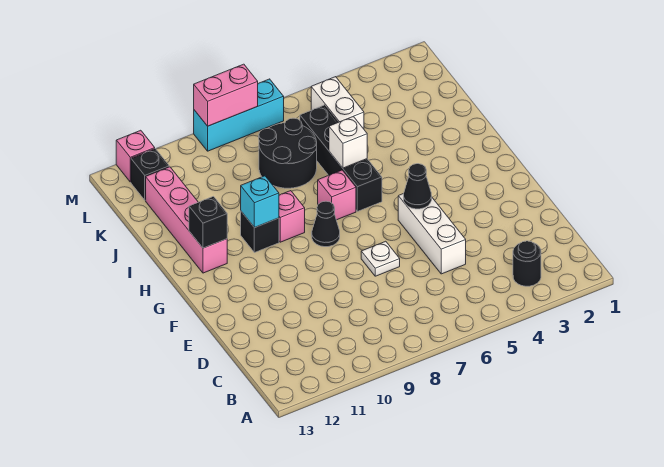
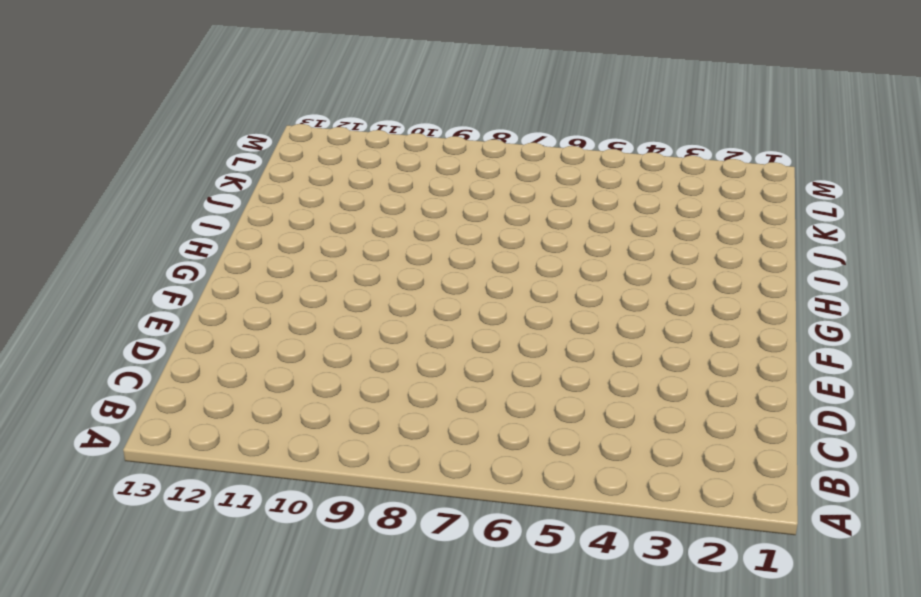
none -> black round brick B3 level 1
none -> white brick D5:F5 level 1
none -> white plate E7 level 1

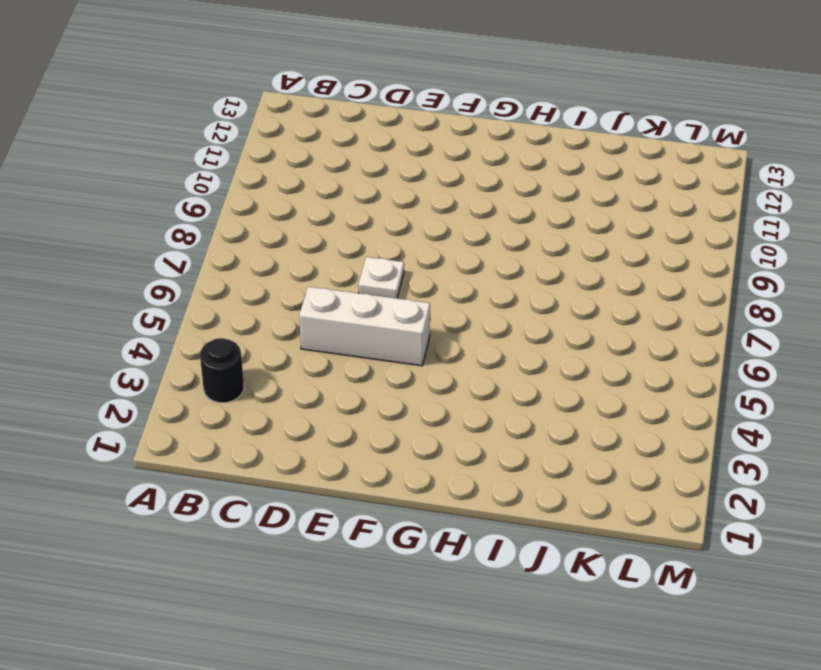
none -> black cone G8 level 1
none -> black brick H6:K6 level 1
none -> pink brick H7 level 1

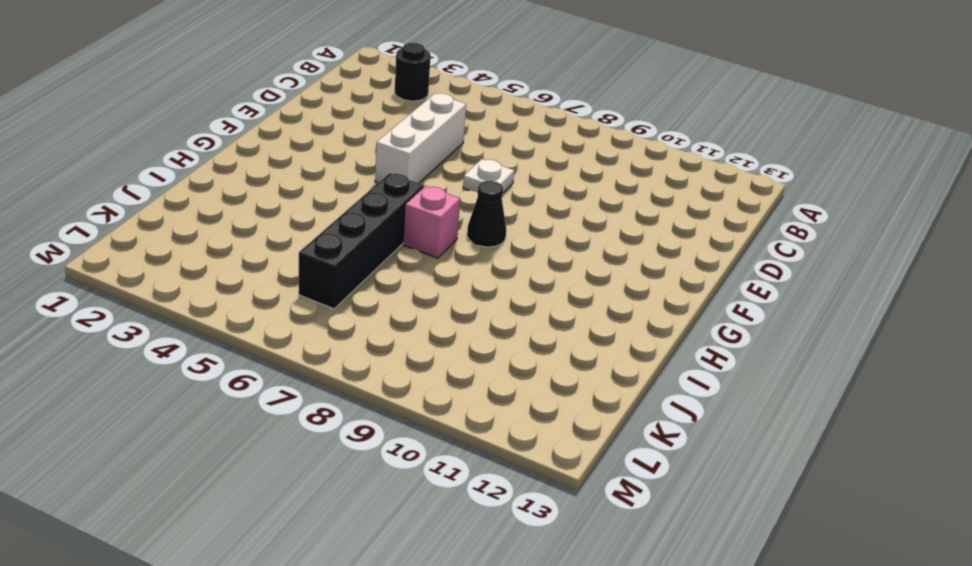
none -> pink brick H9 level 1
none -> black brick H10 level 1
none -> pink brick H12:K12 level 1

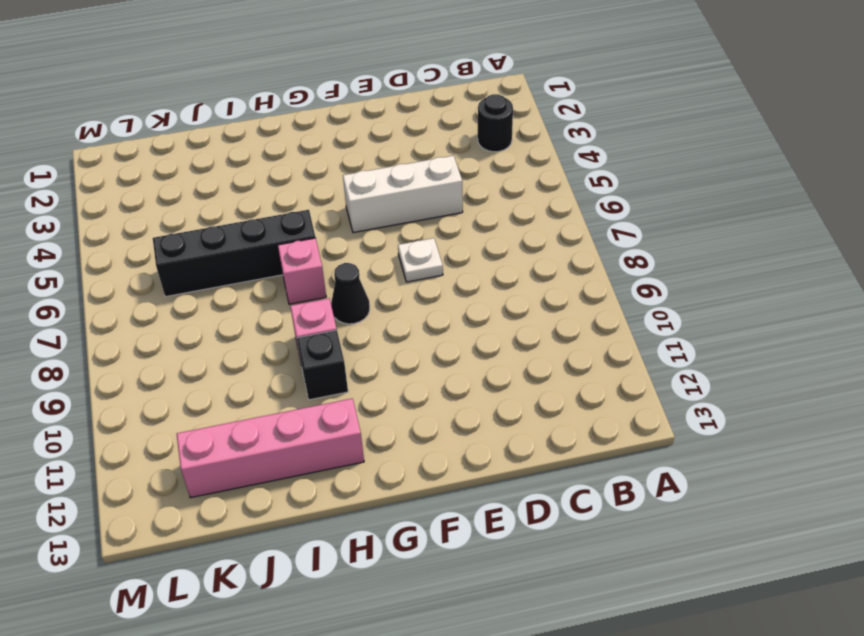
none -> black round brick J7:K8 level 1
none -> white brick K5:L5 level 1
none -> black brick L12 level 1

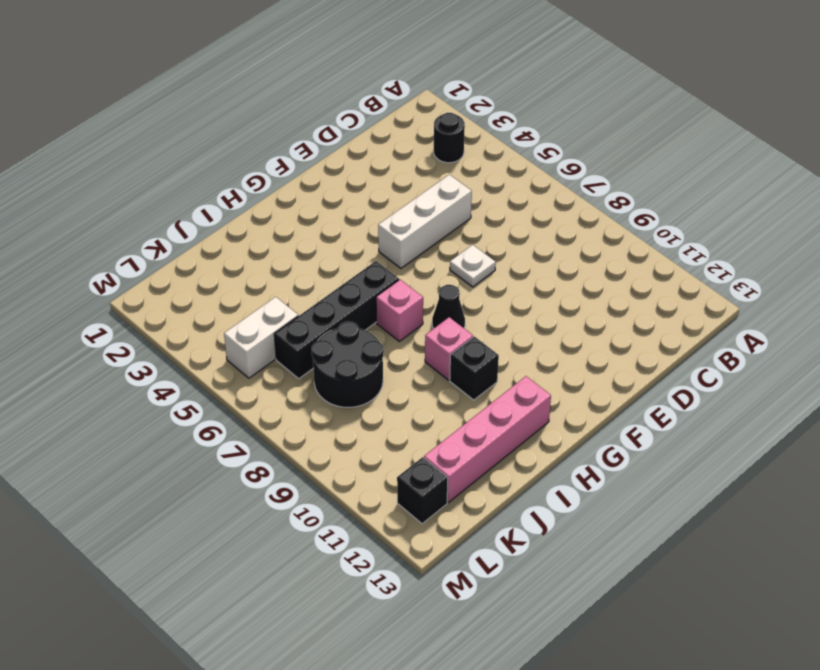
none -> cyan brick M7:M9 level 1
none -> pink brick M12 level 1
none -> black cone F5 level 2

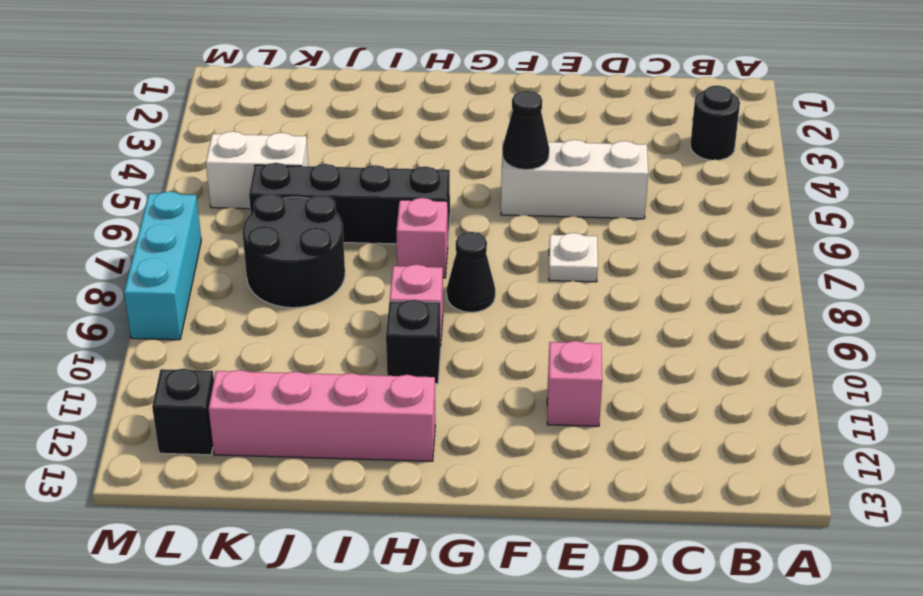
pink brick E11 level 1 -> pink brick M12 level 1
none -> cyan brick H10 level 2
none -> black brick H12 level 2
none -> white brick I6 level 2

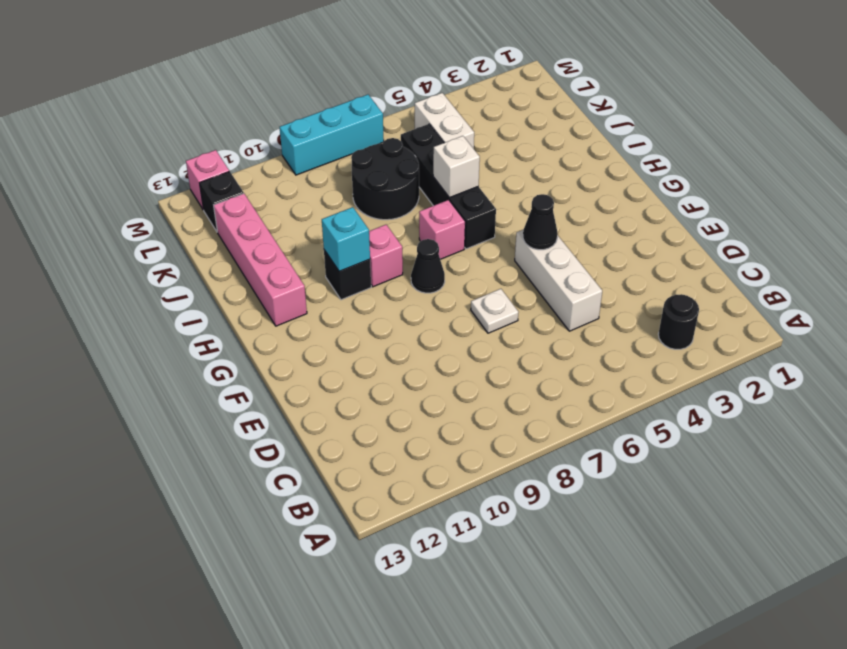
none -> black brick H12 level 2
none -> pink brick M8:M9 level 2

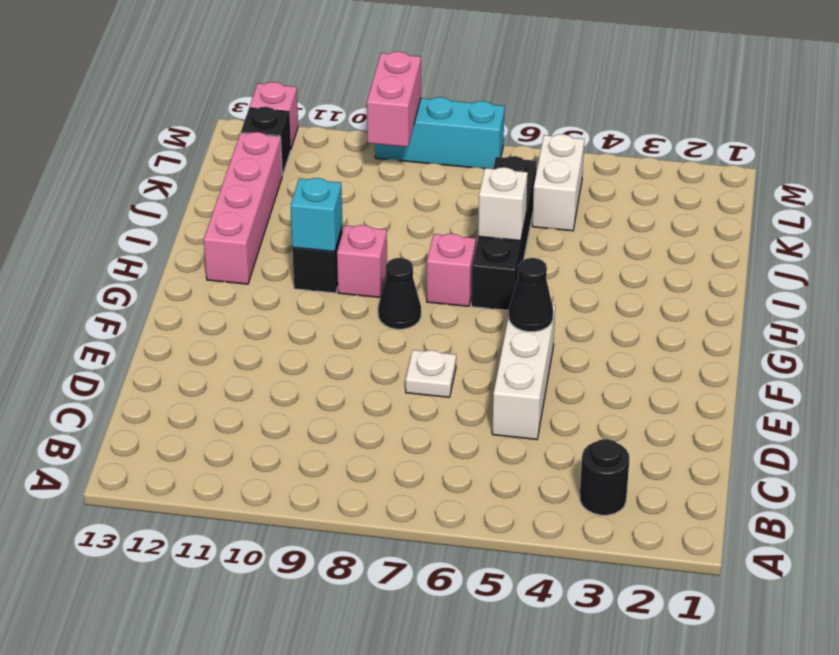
pink brick L9:M9 level 2 -> pink brick M8:M9 level 2
none -> black round brick J7:K8 level 1
none -> black brick H12 level 2

